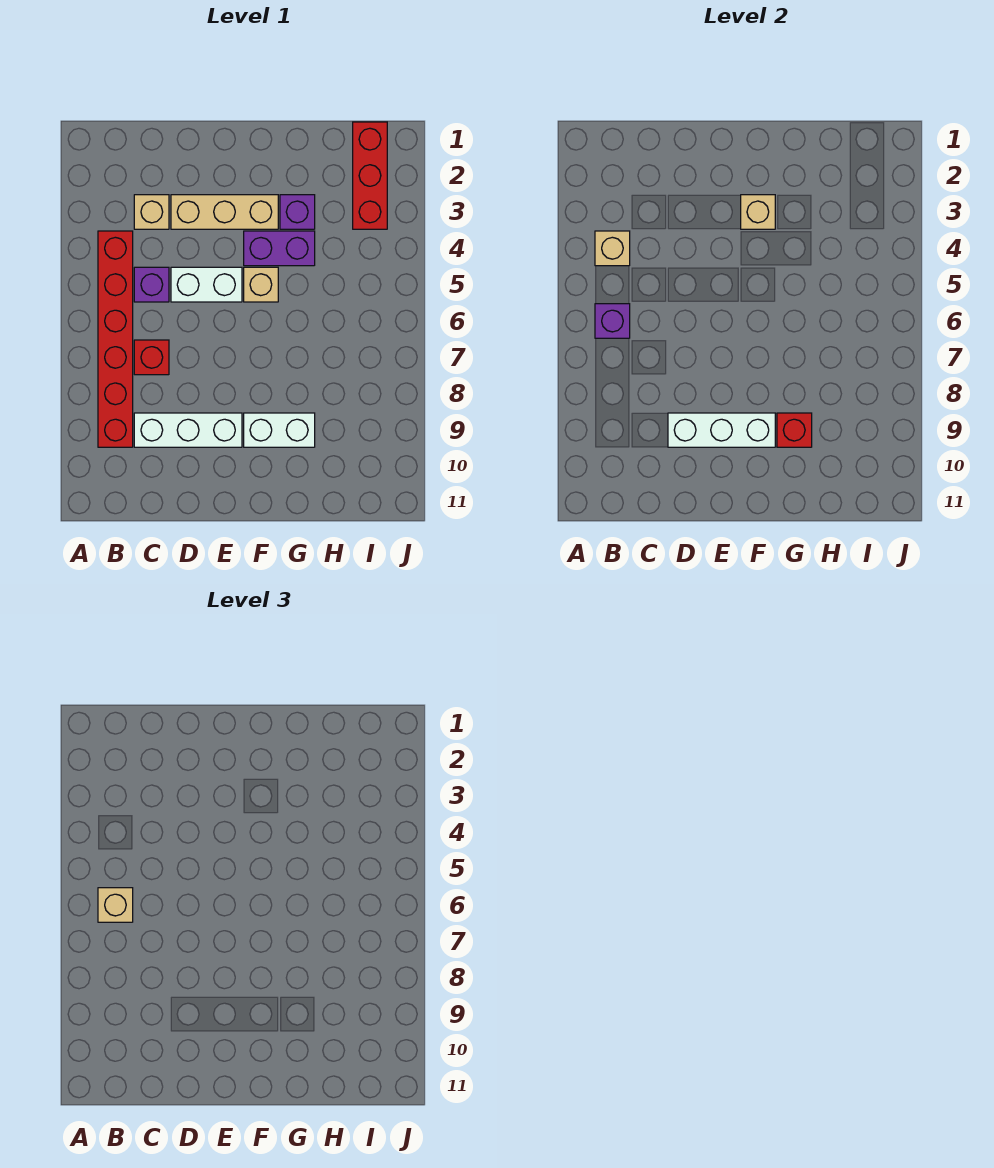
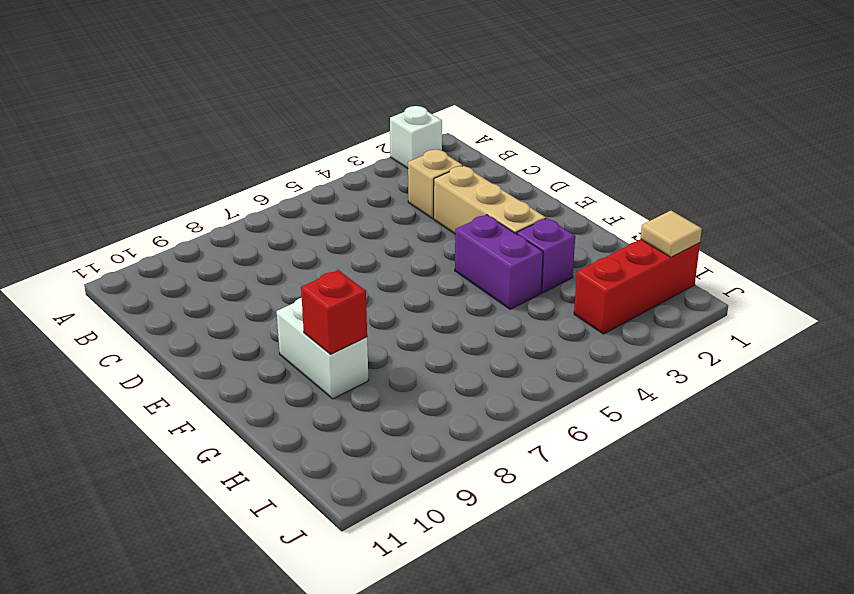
white brick A2 level 1 -> none
tan tile I1 level 2 -> none
none -> red brick B4:B9 level 1
none -> purple brick C5 level 1
none -> red brick C7 level 1

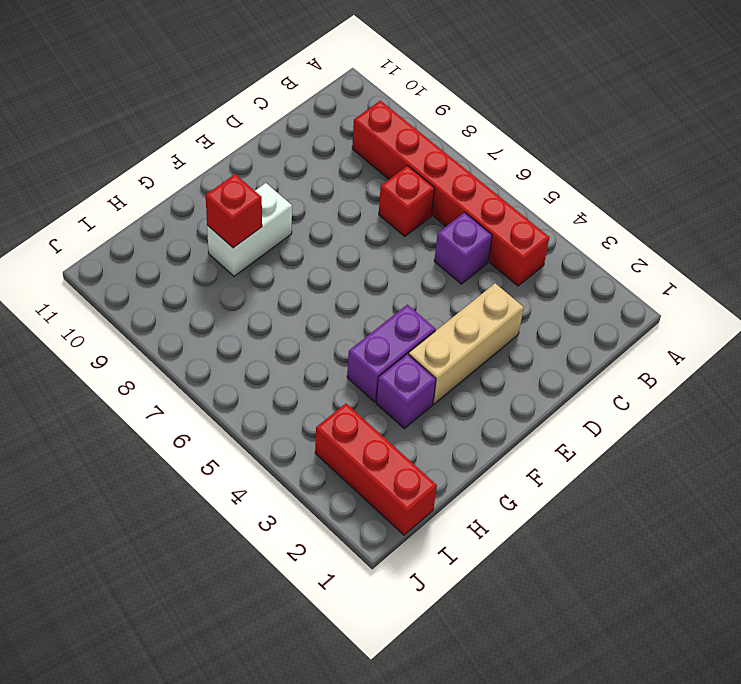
none -> tan brick C3 level 1
none -> white brick C9:E9 level 1
none -> white brick D5:E5 level 1

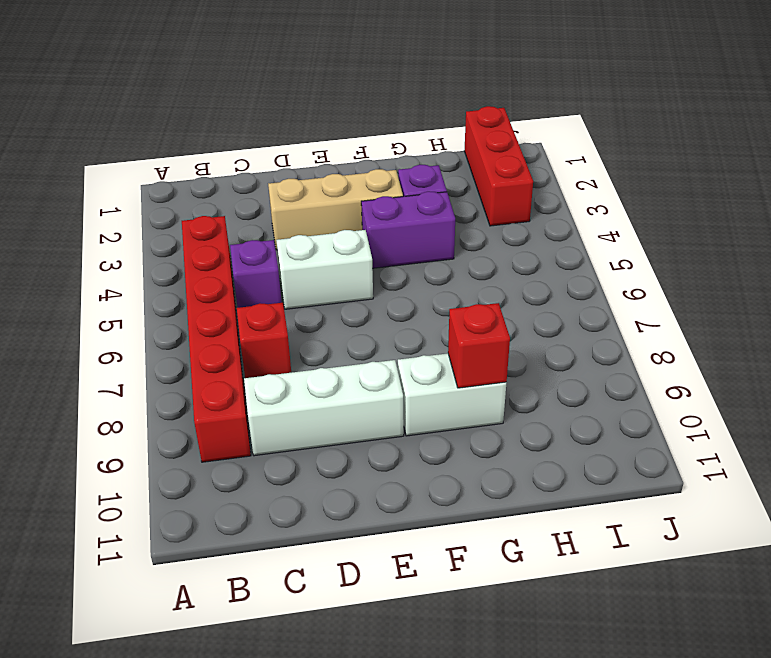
none -> tan brick C3 level 1
none -> tan brick F5 level 1
none -> tan brick B4 level 2

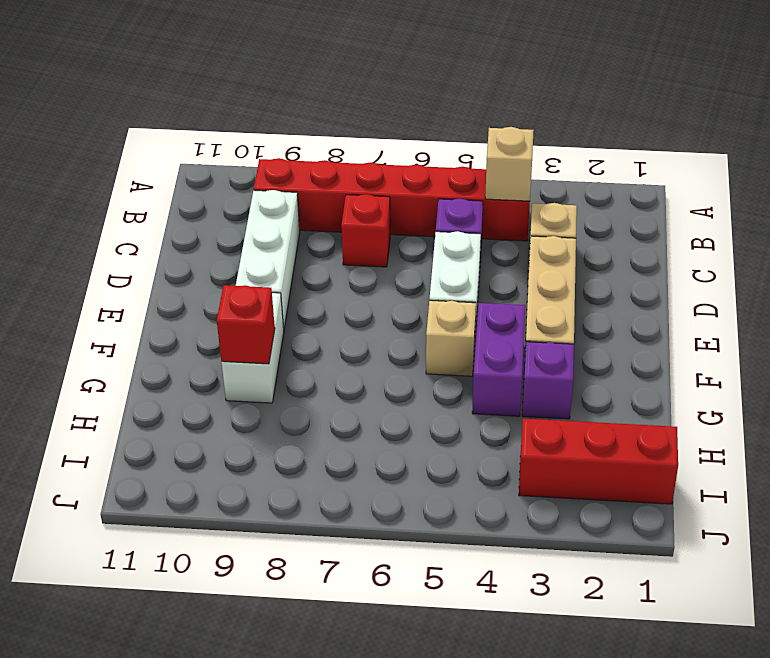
none -> purple brick B6 level 2
none -> white brick D9:F9 level 2
none -> tan brick F3 level 2

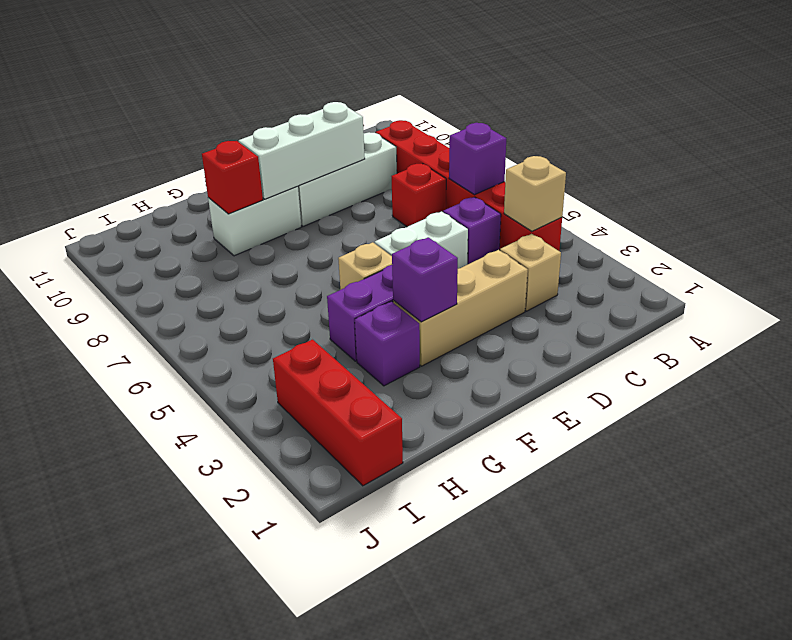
purple brick F3 level 2 -> tan brick F3 level 2
none -> tan brick B6 level 3

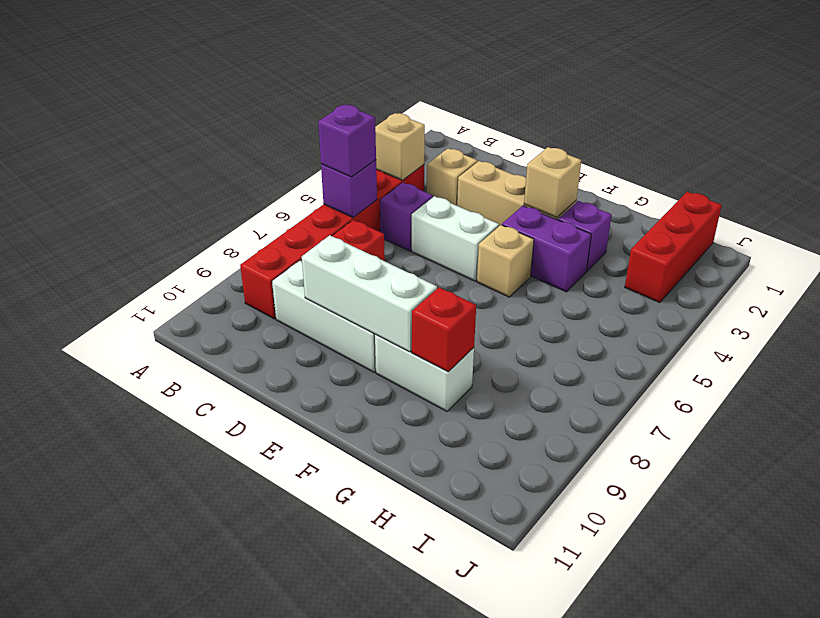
purple brick B6 level 3 -> tan brick B6 level 3

